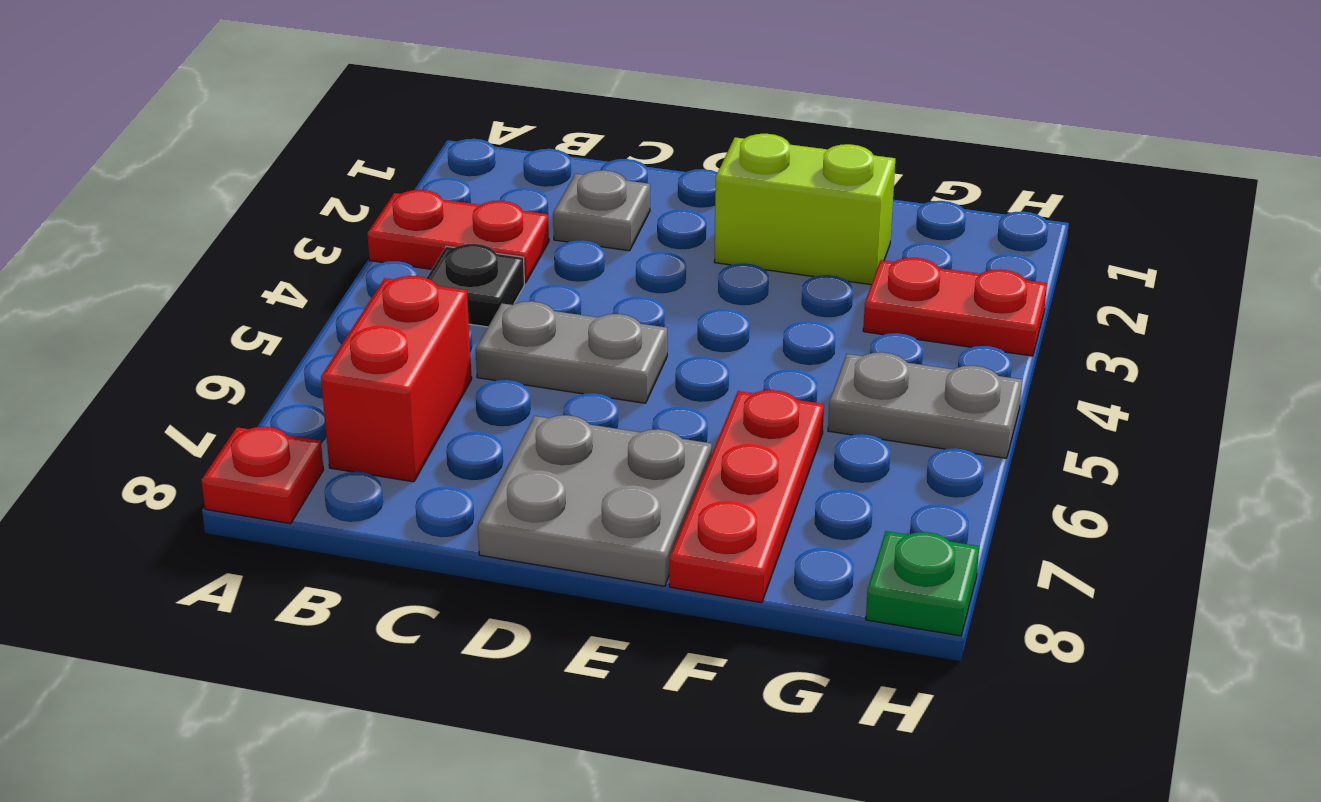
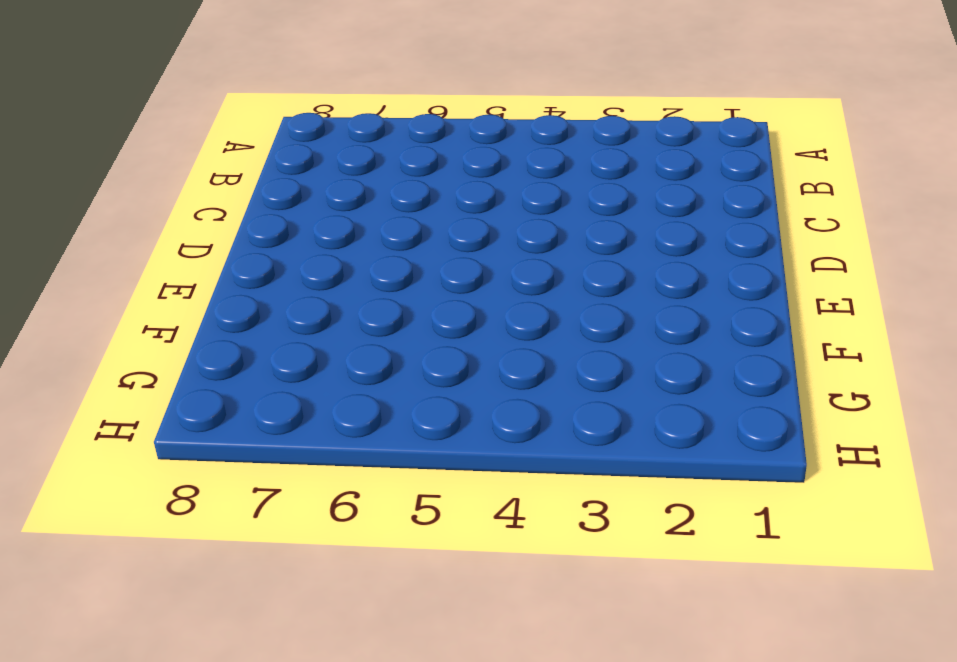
none -> red plate A3:B3 level 1
none -> red plate A8 level 1
none -> black plate B4 level 1

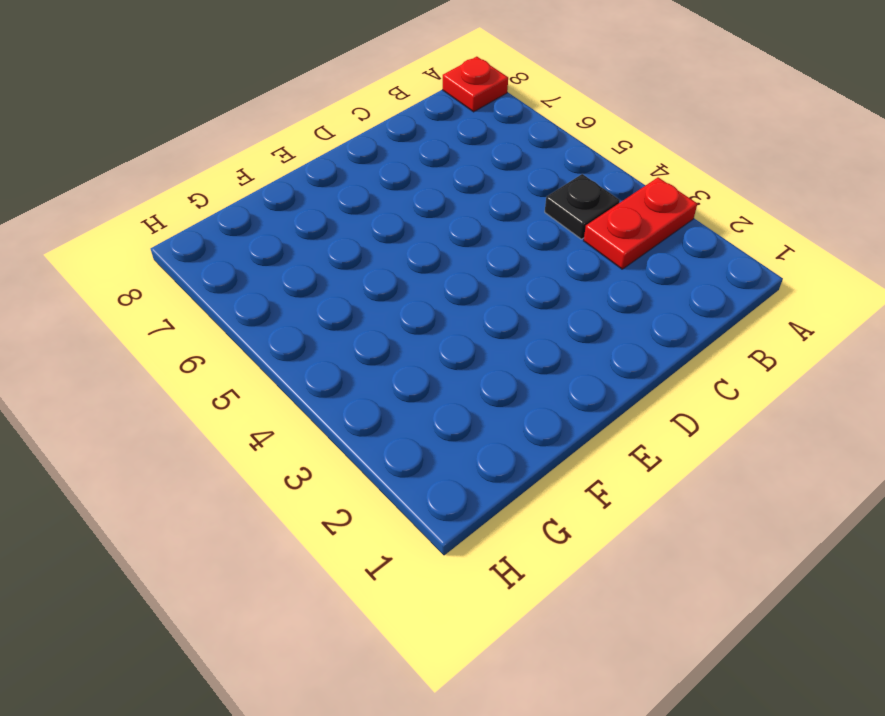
none -> red brick B6:B7 level 1
none -> grey plate C2 level 1
none -> grey plate C5:D5 level 1

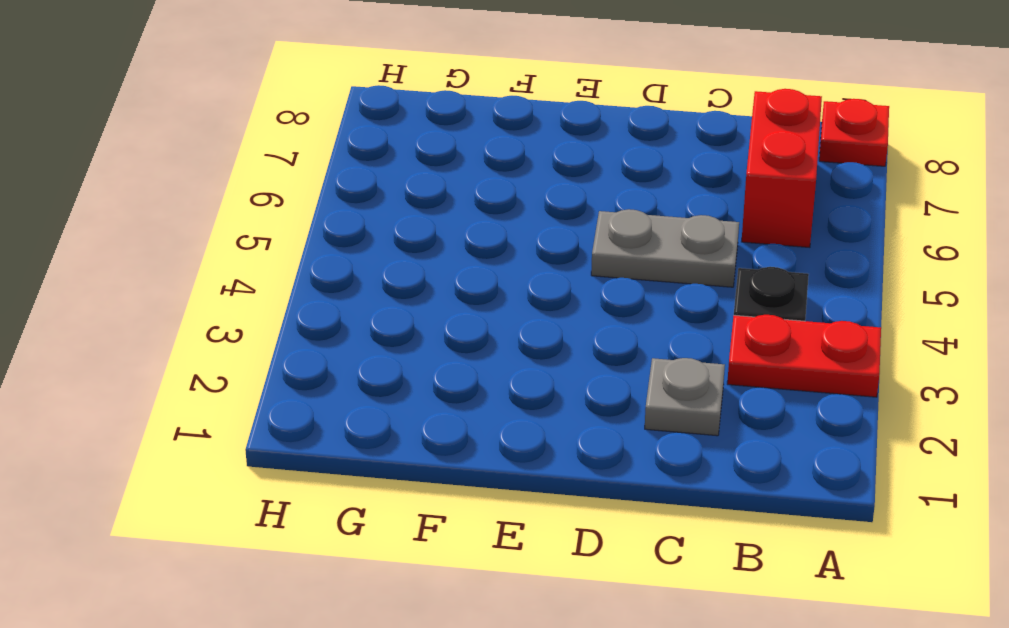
none -> grey plate D7:E8 level 1
none -> lime brick E2:F2 level 1
none -> red plate F6:F8 level 1

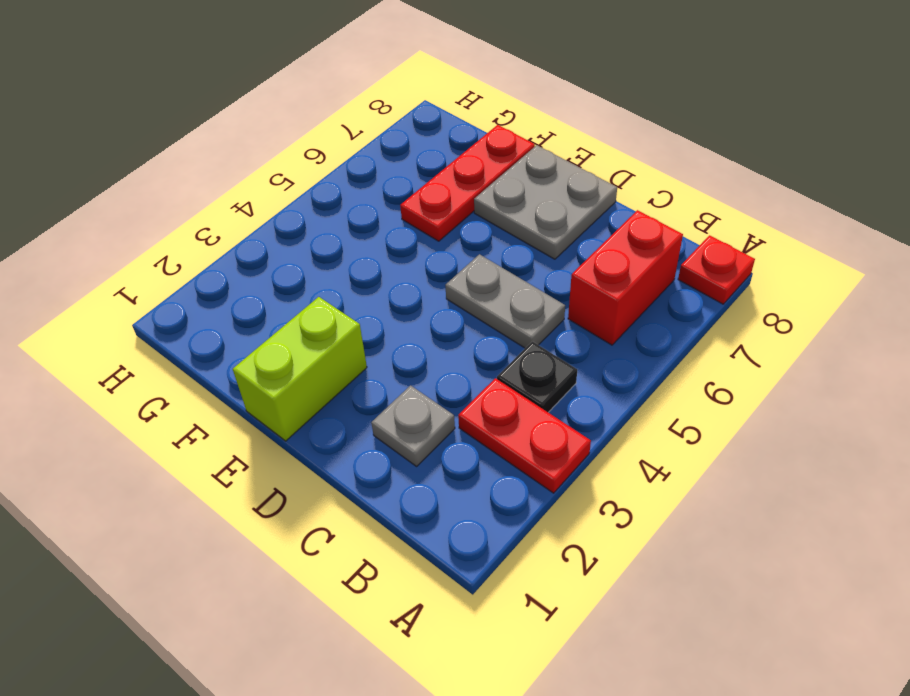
lime brick E1:E2 level 1 -> lime brick E2:F2 level 1
none -> red plate G3:H3 level 1
none -> grey plate G5:H5 level 1
none -> green plate H8 level 1

